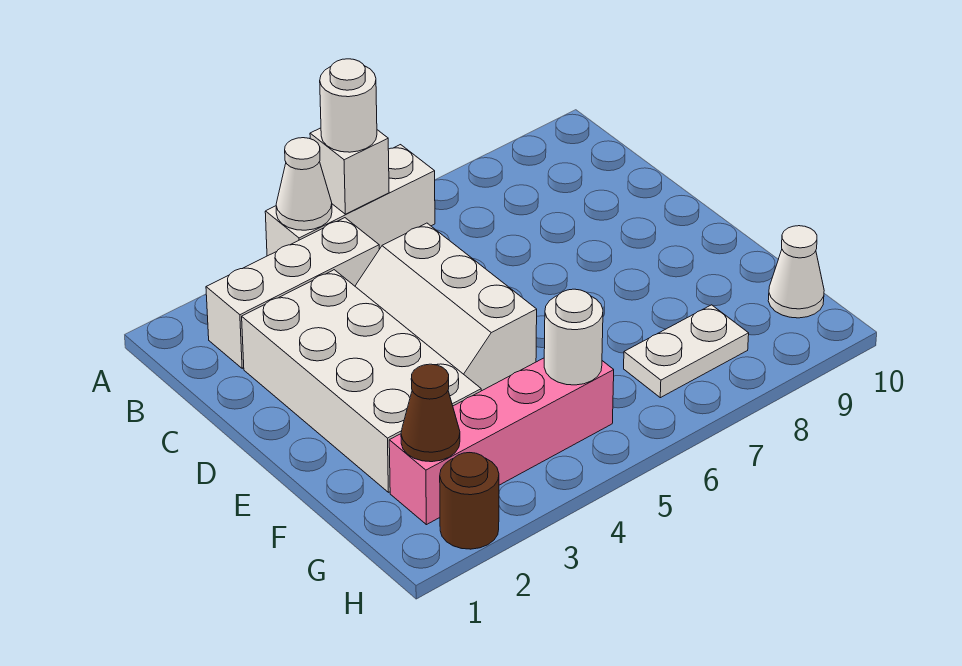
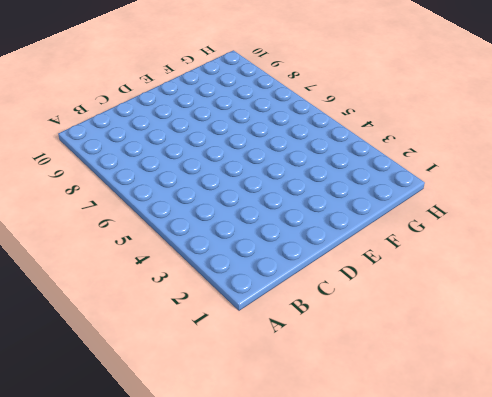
none -> white brick A4:A6 level 1
none -> white brick B2:B4 level 1
none -> white brick C2:F3 level 1

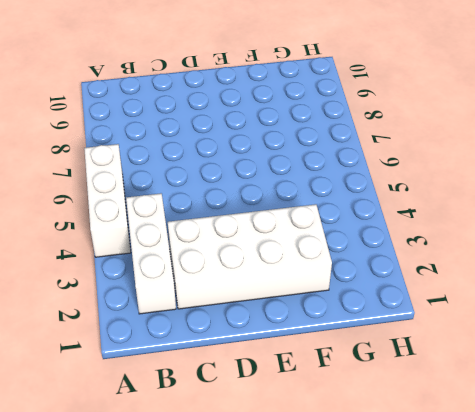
none -> white slope C4:E5 level 1 top 5
none -> pink brick G2:G5 level 1
none -> white plate G7:G8 level 1

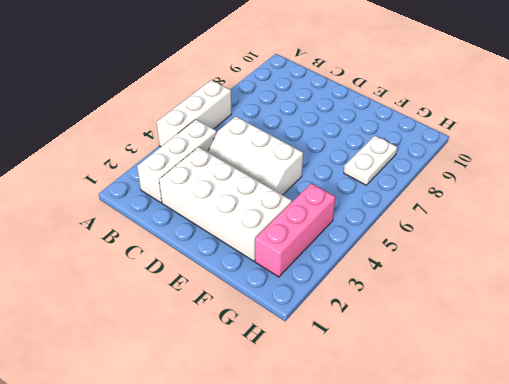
pink brick G2:G4 level 1 -> pink brick G2:G5 level 1
none -> white cone G10 level 1
none -> brown round brick H2 level 1
none -> white cone A4 level 2

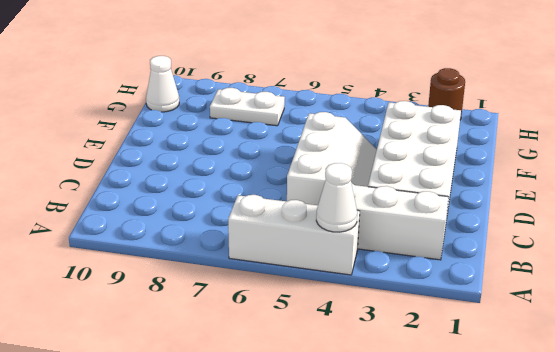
none -> pink brick G2:G5 level 1
none -> white brick A5 level 2
none -> brown cone G2 level 2

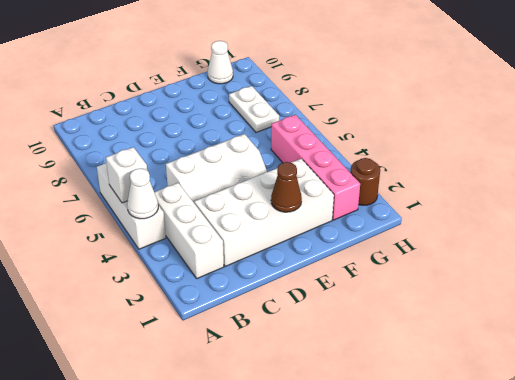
brown cone E2 level 2 -> brown cone G2 level 2
none -> white round brick G5 level 2
none -> white round brick A5 level 3

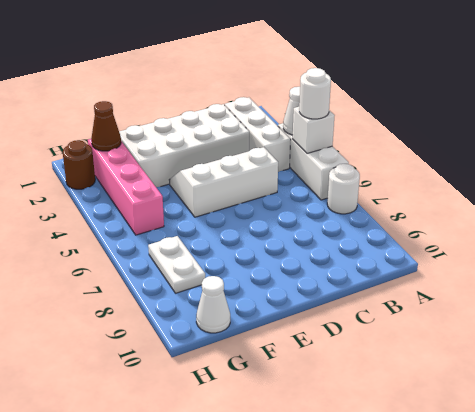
white round brick A7 level 1 -> white round brick G5 level 2

